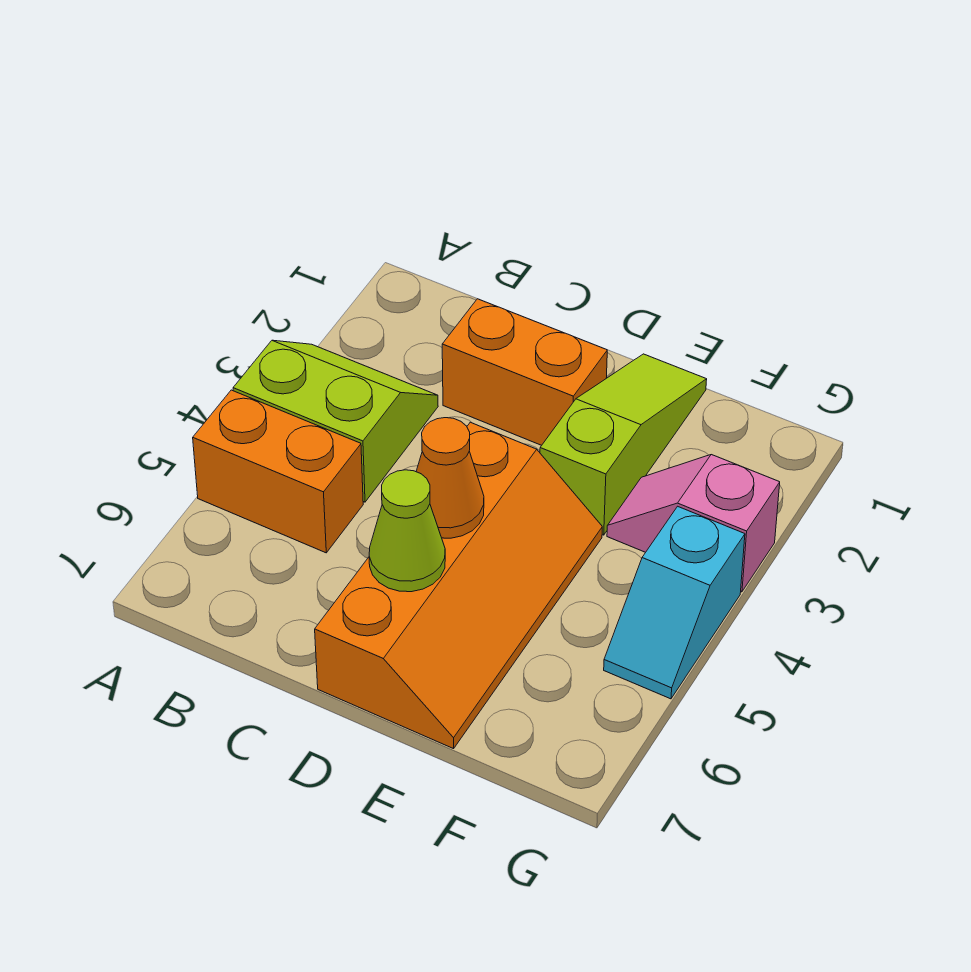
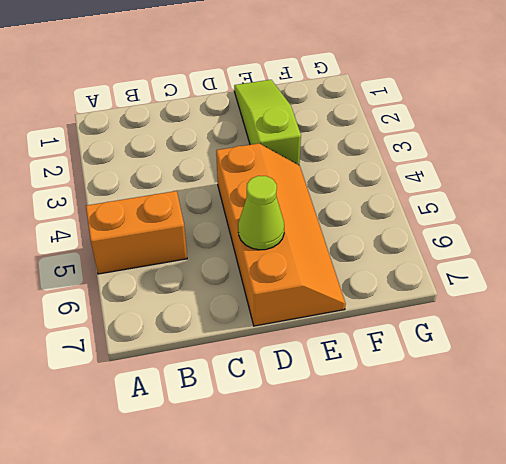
none -> lime slope A3:B4 level 1 top 4
none -> orange brick C2:D2 level 1

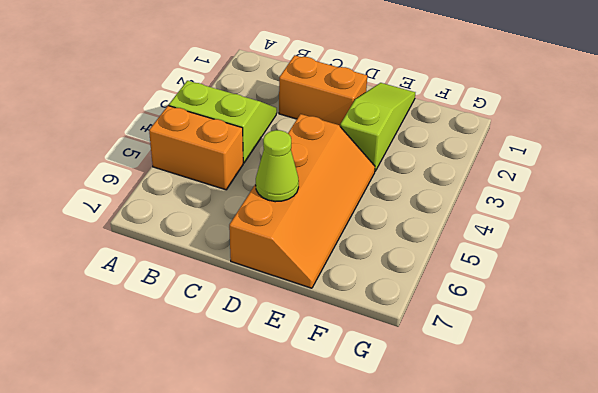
none -> pink slope F3:G3 level 1 top G
none -> cyan slope G4:G5 level 1 top 4

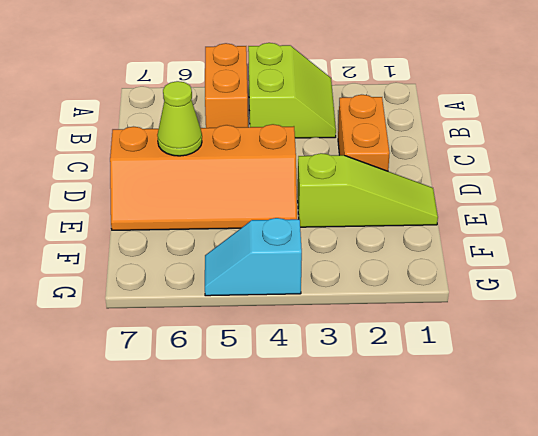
none -> pink slope F3:G3 level 1 top G
none -> orange cone D5 level 2

